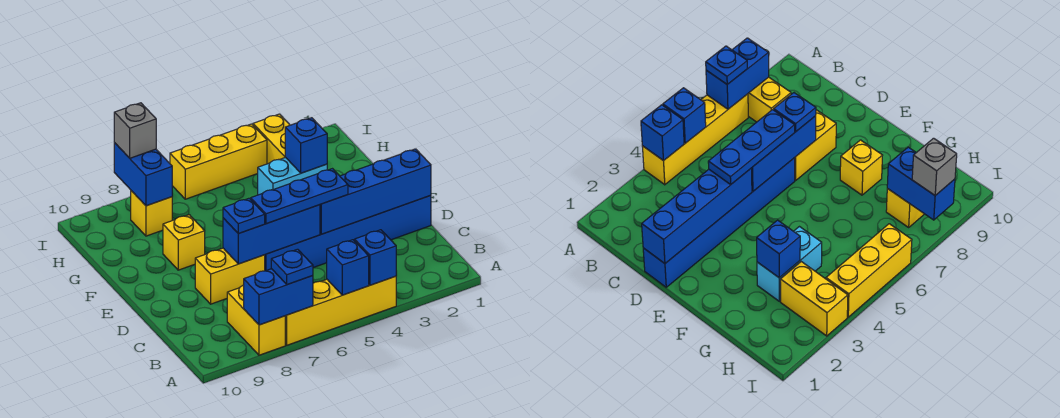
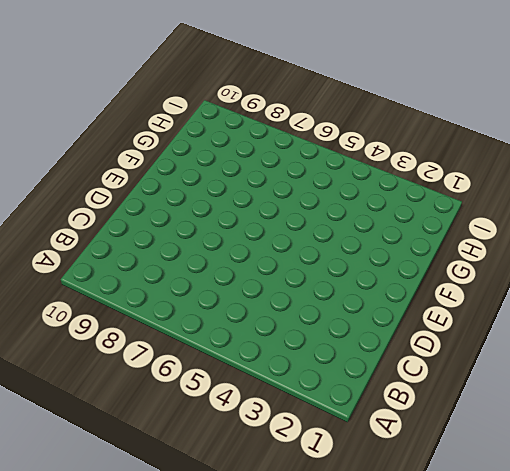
none -> yellow brick A4:A7 level 1
none -> yellow brick A8:B8 level 1
none -> blue brick D1:D6 level 1

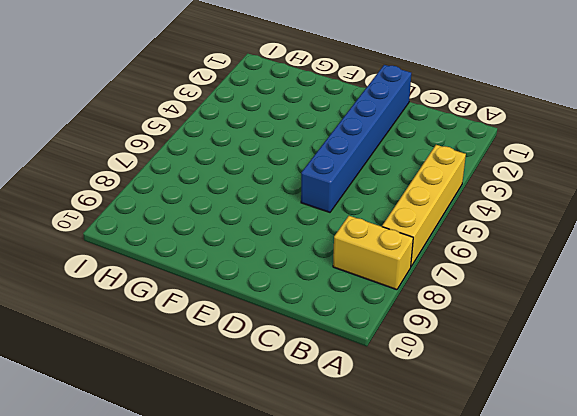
none -> yellow brick D7:D8 level 1
none -> yellow brick F8 level 1
none -> cyan brick G3:G4 level 1

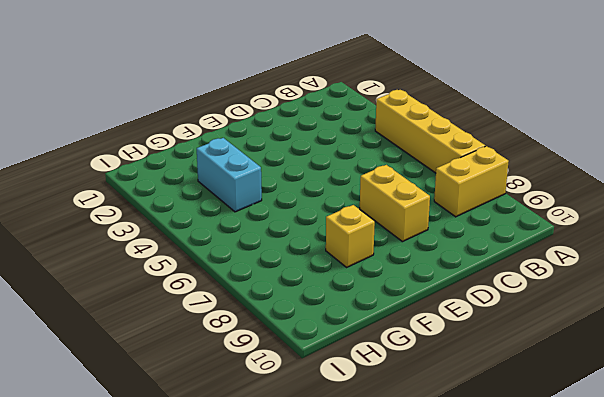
none -> blue brick D1:D6 level 1
none -> yellow brick H3:I3 level 1
none -> yellow brick H8 level 1

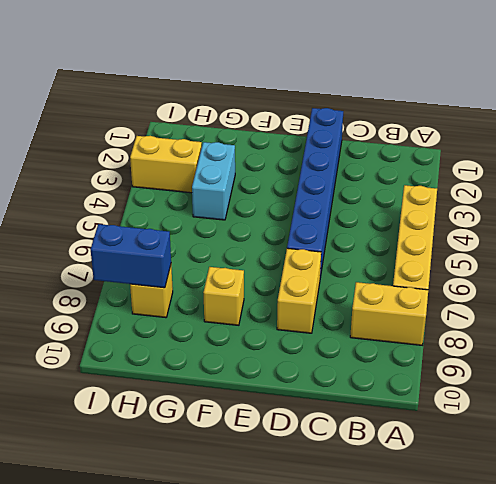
none -> yellow brick I4:I6 level 1
none -> blue brick A4 level 2
none -> blue brick A5 level 2

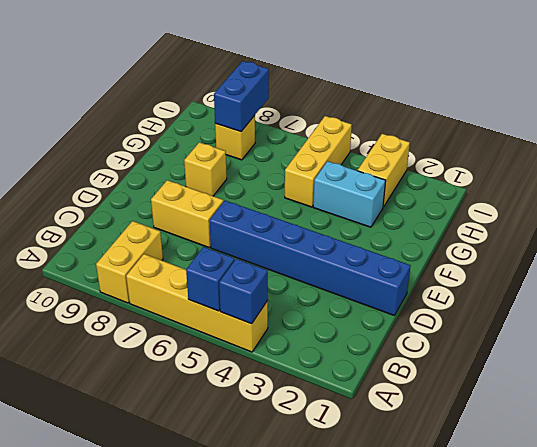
yellow brick G5:I5 level 1 -> yellow brick I4:I6 level 1
none -> blue brick A7:A8 level 2
none -> blue brick D1:D4 level 2
none -> blue brick D5:D7 level 2

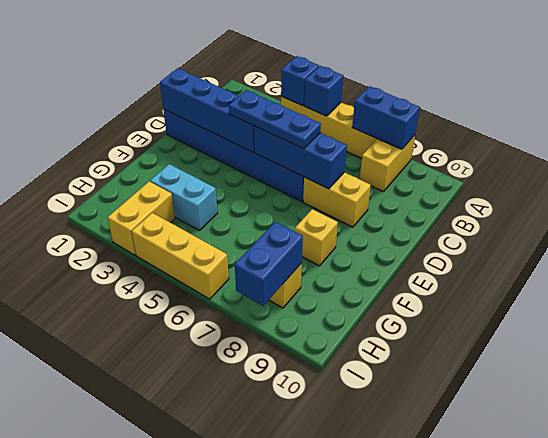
none -> blue brick G3 level 2
none -> blue plate A7 level 3
none -> blue plate D7 level 3

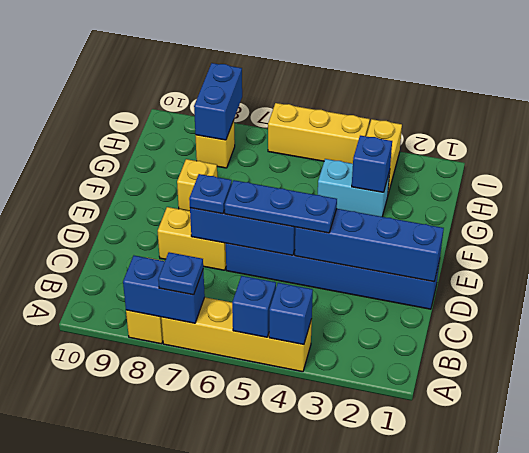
none -> grey brick I8 level 3

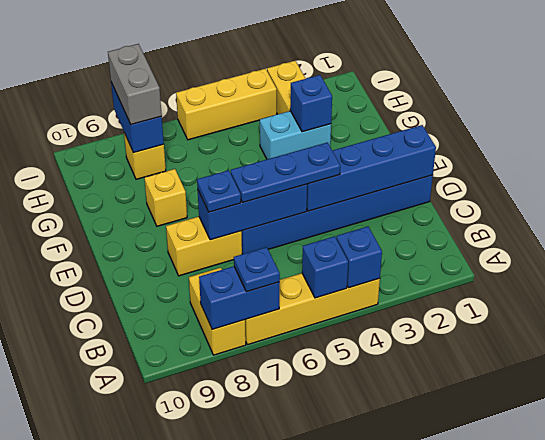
grey brick H8:I8 level 3 -> grey brick I8 level 3

